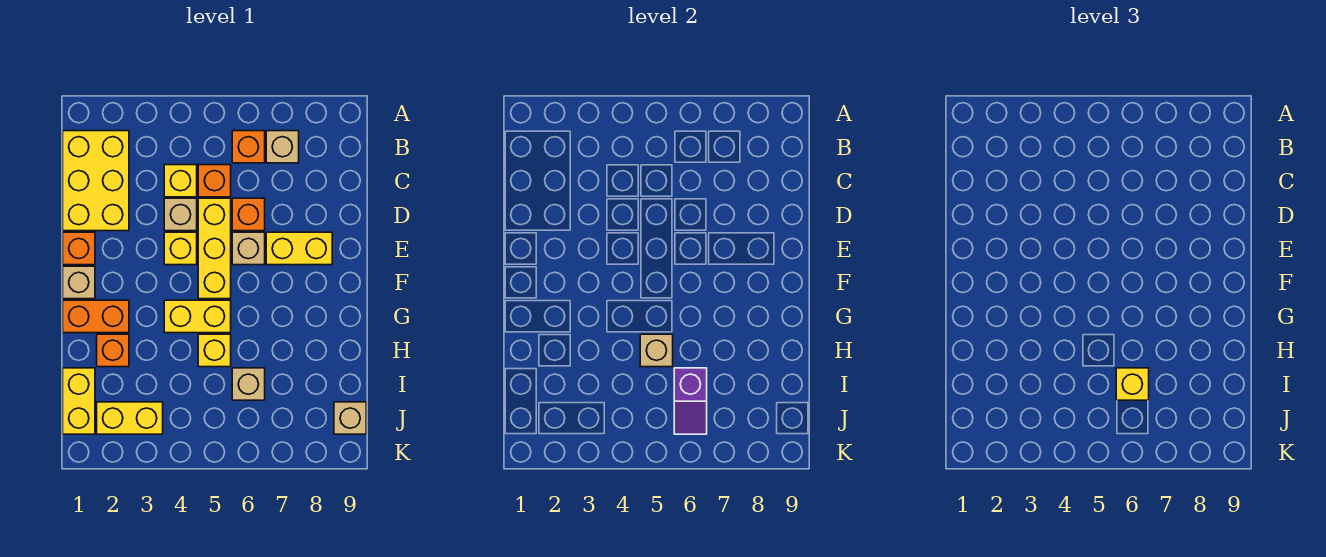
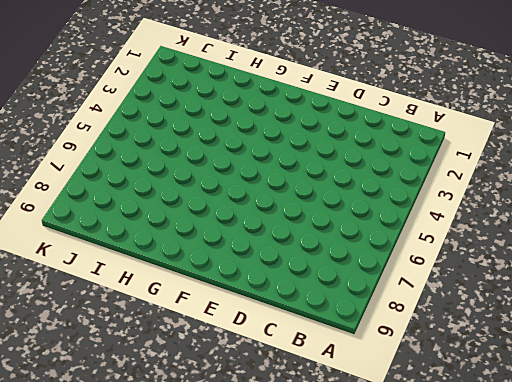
none -> yellow brick B1:D2 level 1
none -> orange brick B6 level 1
none -> tan brick B7 level 1

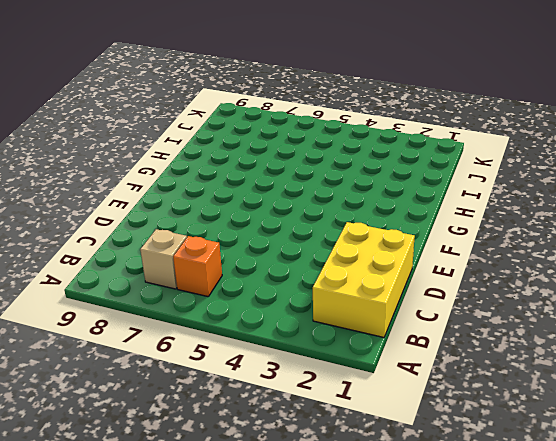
none -> yellow brick C4 level 1
none -> orange brick C5 level 1
none -> tan brick D4 level 1

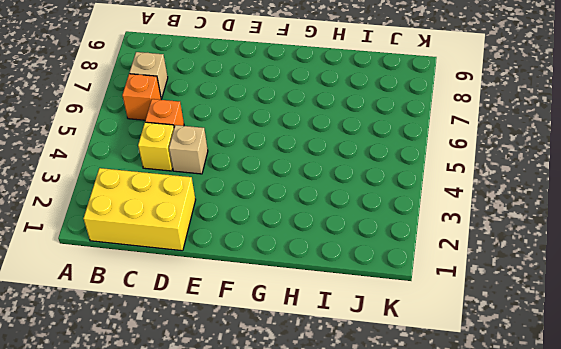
none -> yellow brick D5:F5 level 1
none -> orange brick D6 level 1
none -> orange brick E1 level 1

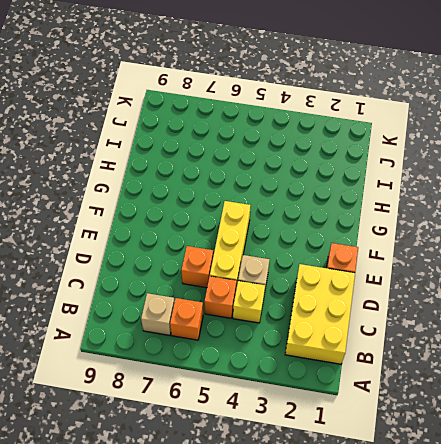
none -> yellow brick E4 level 1
none -> tan brick E6 level 1
none -> yellow brick E7:E8 level 1

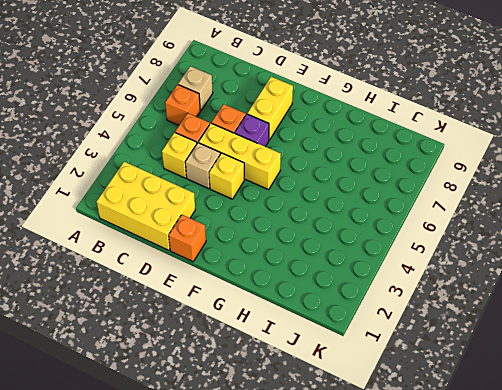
purple brick E6 level 1 -> tan brick E6 level 1
none -> tan brick F1 level 1
none -> orange brick G1:G2 level 1
none -> yellow brick G4:G5 level 1

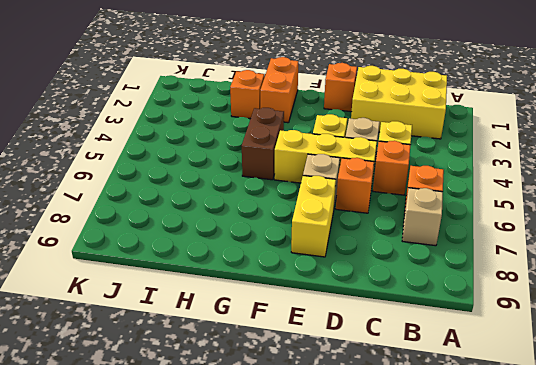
brown brick G4:G5 level 1 -> yellow brick G4:G5 level 1
none -> tan brick F1 level 1
none -> yellow brick H5 level 1
none -> yellow brick I1:J1 level 1

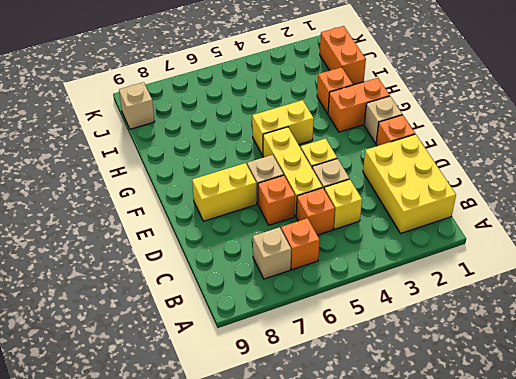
orange brick I1:J1 level 1 -> yellow brick I1:J1 level 1
none -> yellow brick H5 level 1
none -> tan brick I6 level 1
none -> yellow brick J2:J3 level 1

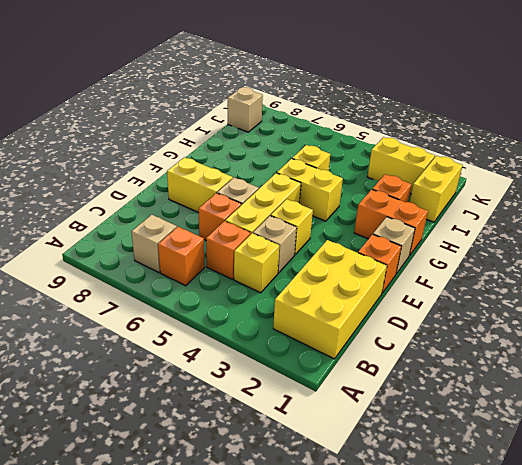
none -> tan brick I6 level 1
none -> tan brick H5 level 2
none -> purple slope I6:J6 level 2 top I

